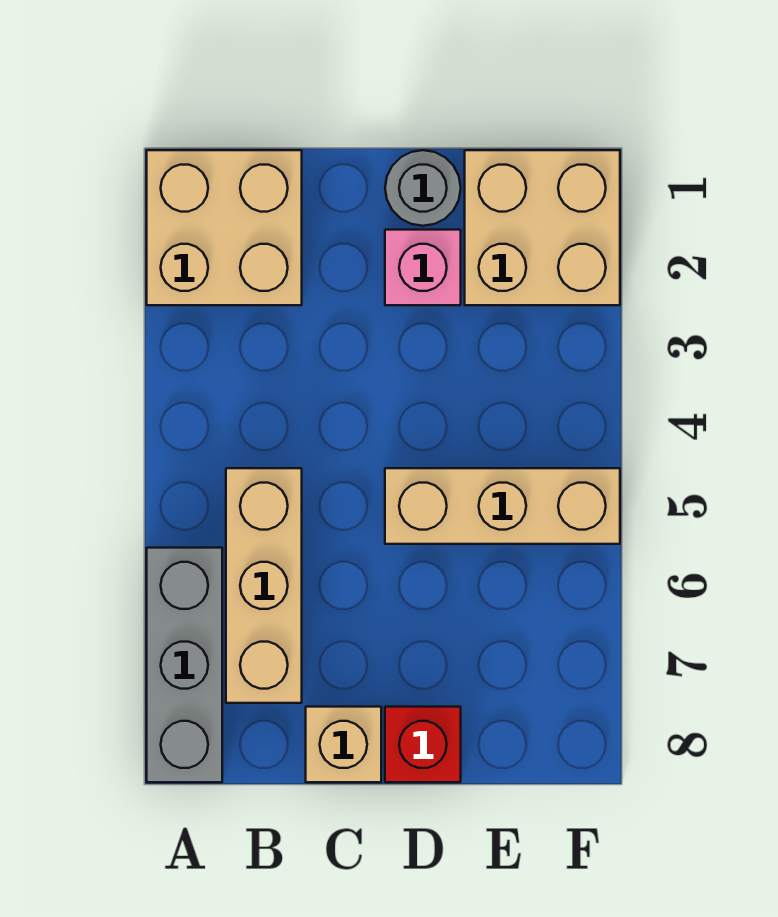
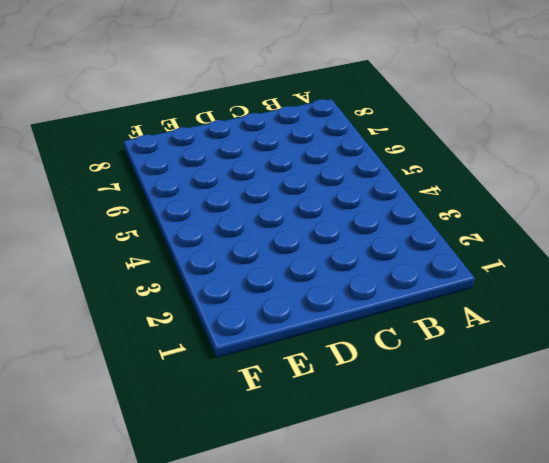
none -> tan brick A1:B2 level 1
none -> grey brick A6:A8 level 1

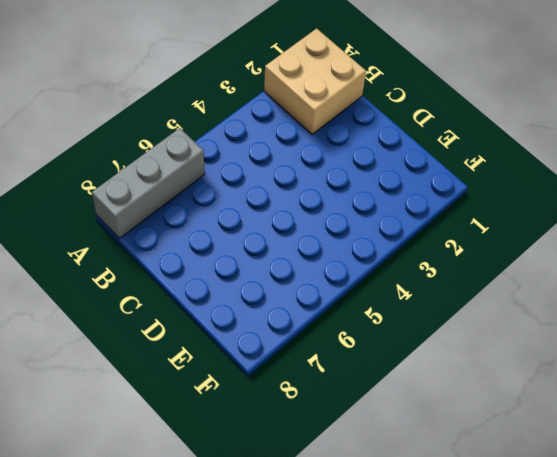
none -> tan brick B5:B7 level 1
none -> tan brick C8 level 1

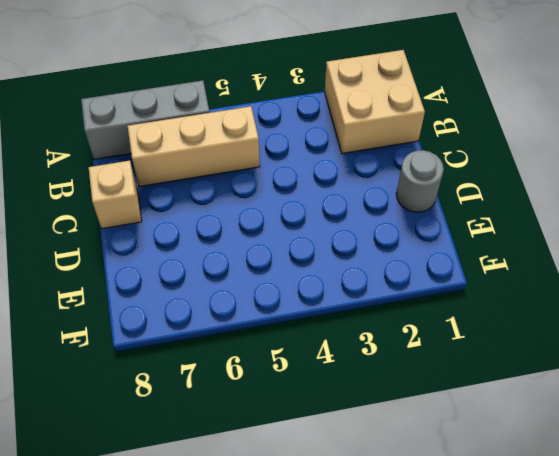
none -> pink brick D2 level 1
none -> tan brick D5:F5 level 1

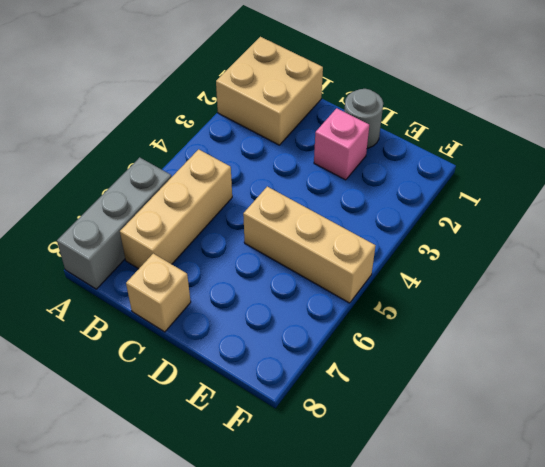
none -> red brick D8 level 1
none -> tan brick E1:F2 level 1

